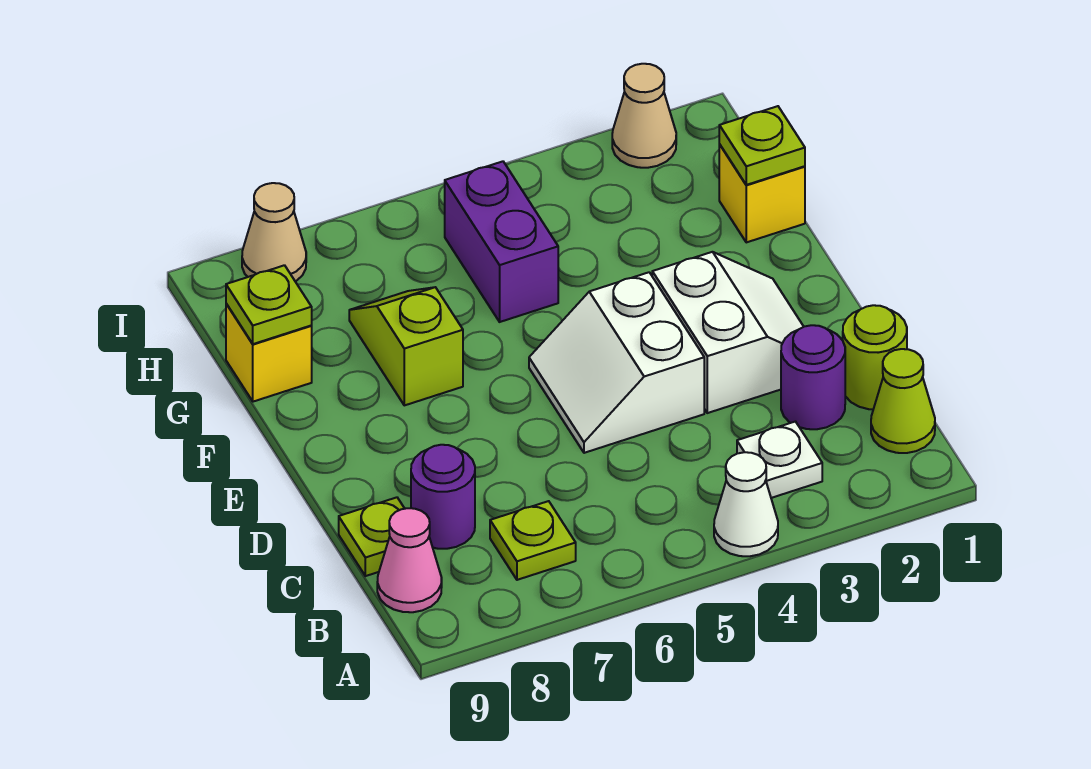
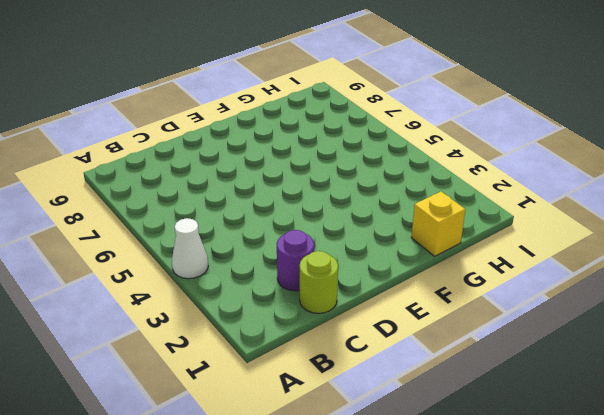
none -> lime cone B1 level 1
none -> white plate B3 level 1
none -> lime plate B7 level 1

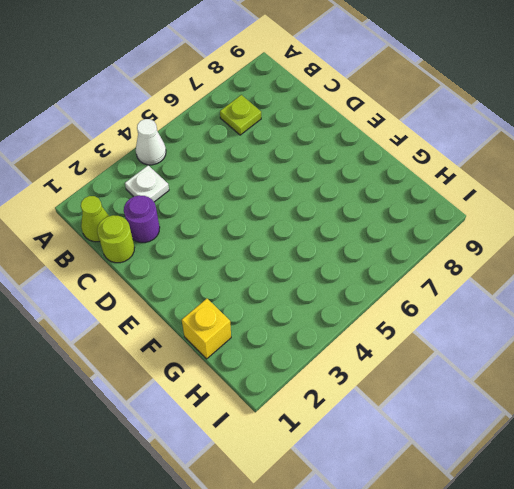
none -> pink cone B9 level 1
none -> purple round brick C8 level 1
none -> lime plate C9 level 1

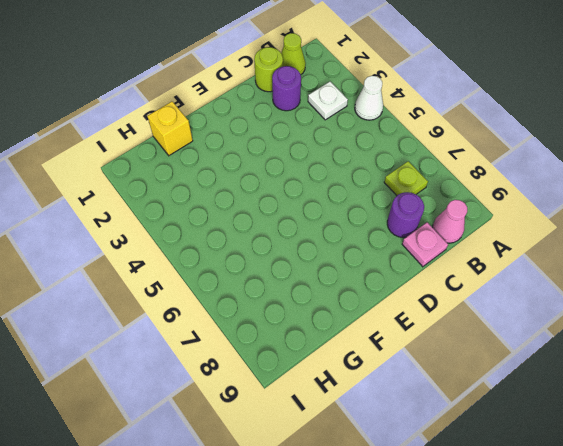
pink plate C9 level 1 -> lime plate C9 level 1
none -> white slope D2:E3 level 1 top 3
none -> white slope D4:E5 level 1 top 4
none -> lime slope F7:G7 level 1 top F

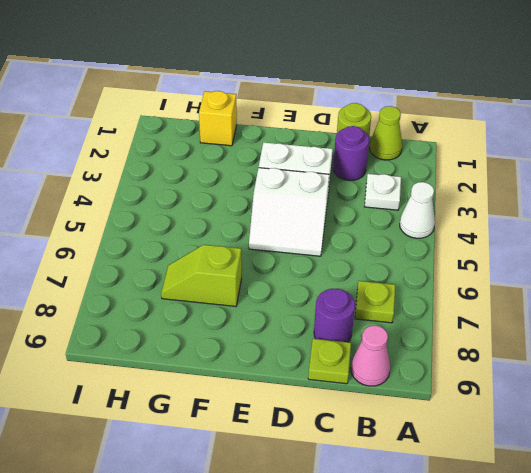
none -> purple brick G5:H5 level 1
none -> yellow brick G9 level 1
none -> tan cone I2 level 1

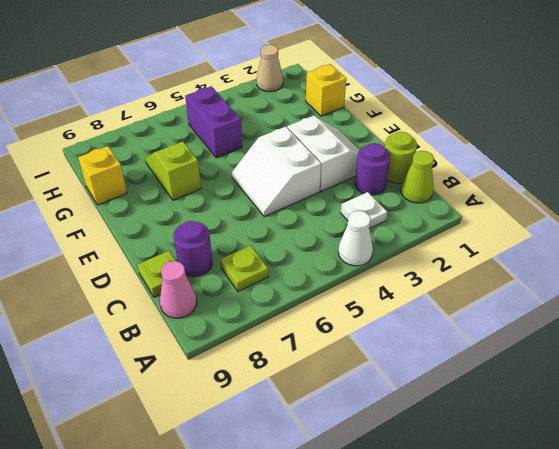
none -> tan cone I8 level 1
none -> lime plate G1 level 2
none -> lime plate G9 level 2

